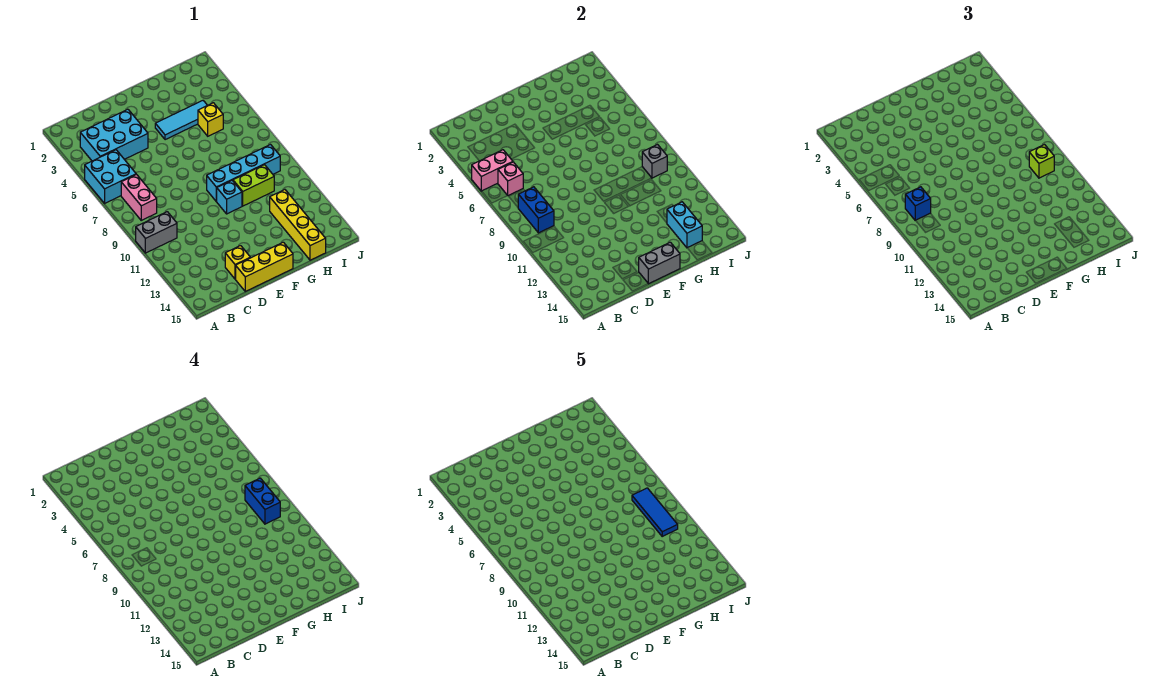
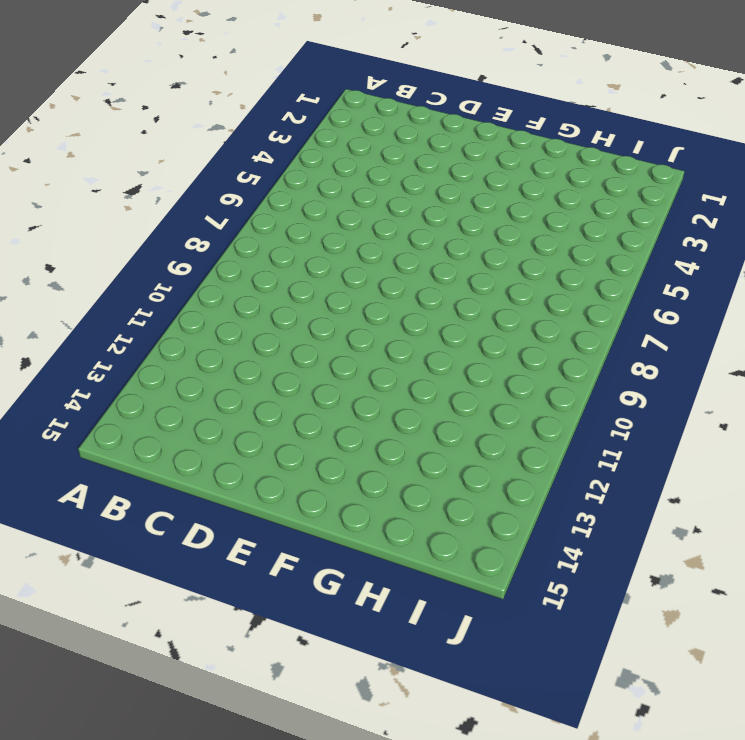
none -> cyan brick A5:B6 level 1
none -> grey brick A10:B10 level 1
none -> cyan brick B3:D4 level 1

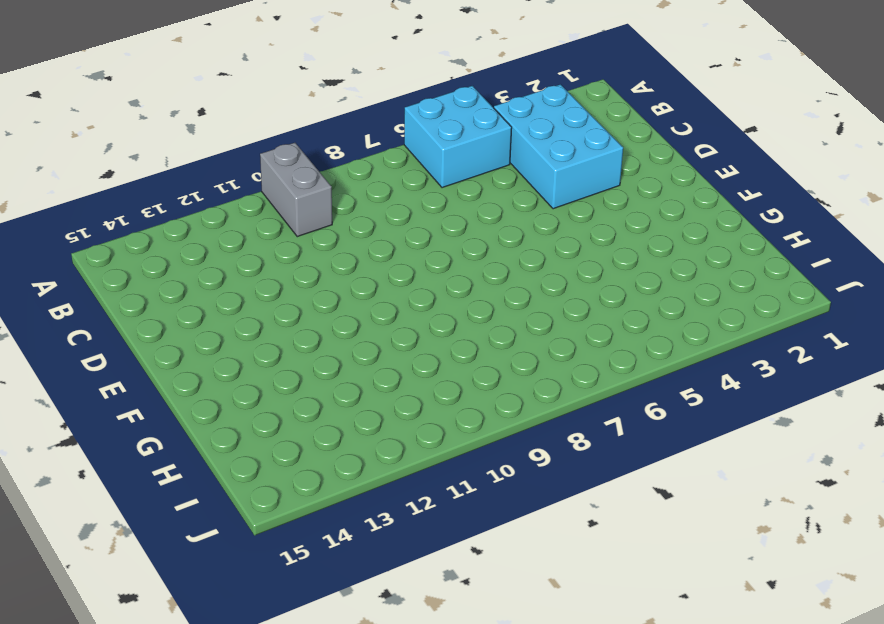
none -> pink brick B7:B8 level 1
none -> yellow brick D14 level 1
none -> yellow brick D15:F15 level 1

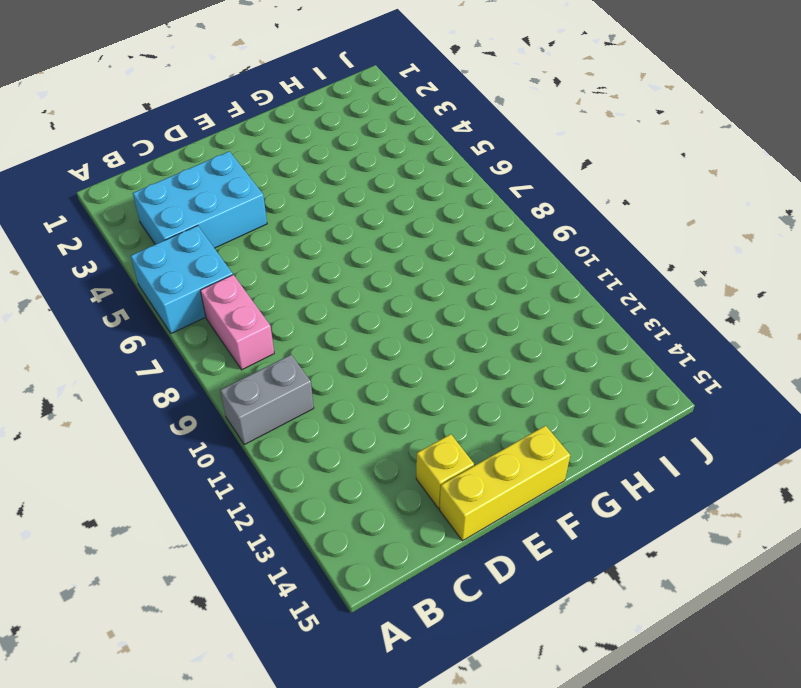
none -> cyan tile F4:H4 level 1
none -> cyan brick F9:I9 level 1
none -> cyan brick F10 level 1

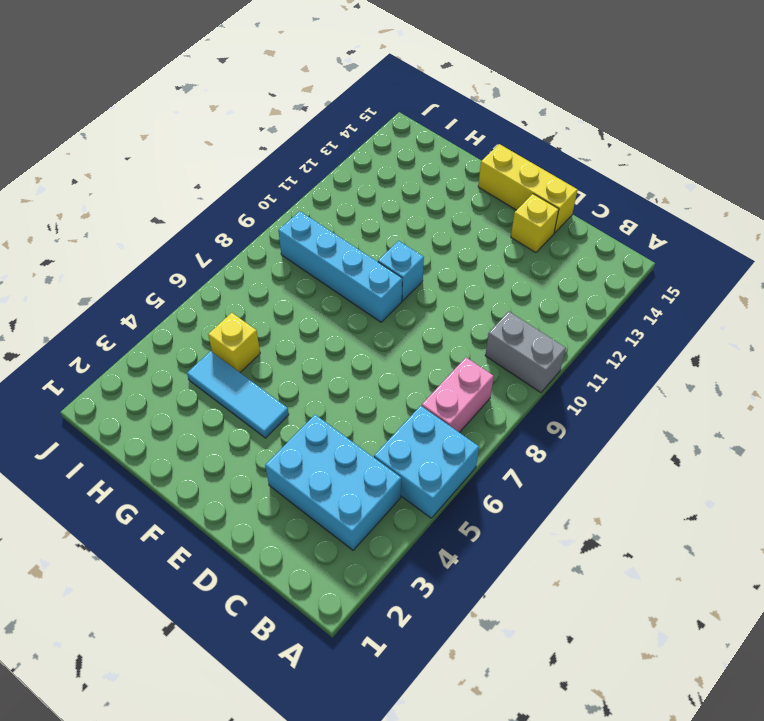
none -> lime brick G10:H10 level 1
none -> yellow brick H12:H15 level 1
none -> pink brick A5:B5 level 2

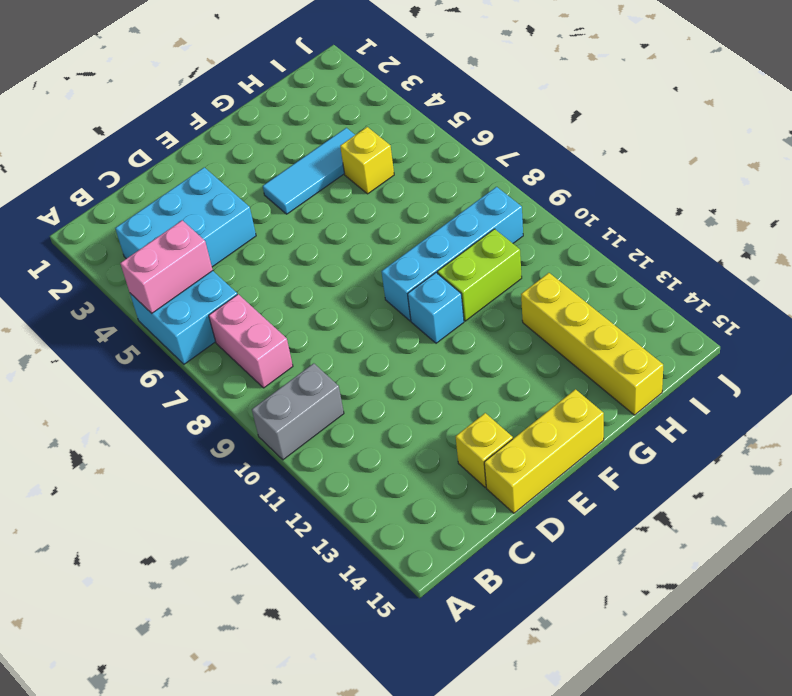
none -> pink brick B6 level 2
none -> blue brick B8:B9 level 2
none -> grey brick E15:F15 level 2

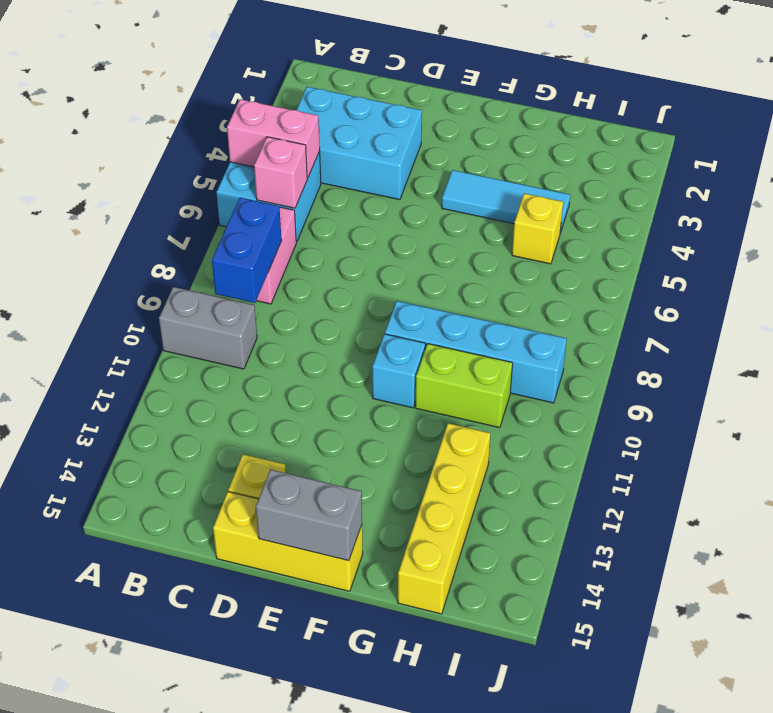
none -> cyan brick H13:H14 level 2
none -> grey brick I9 level 2
none -> blue brick B8 level 3

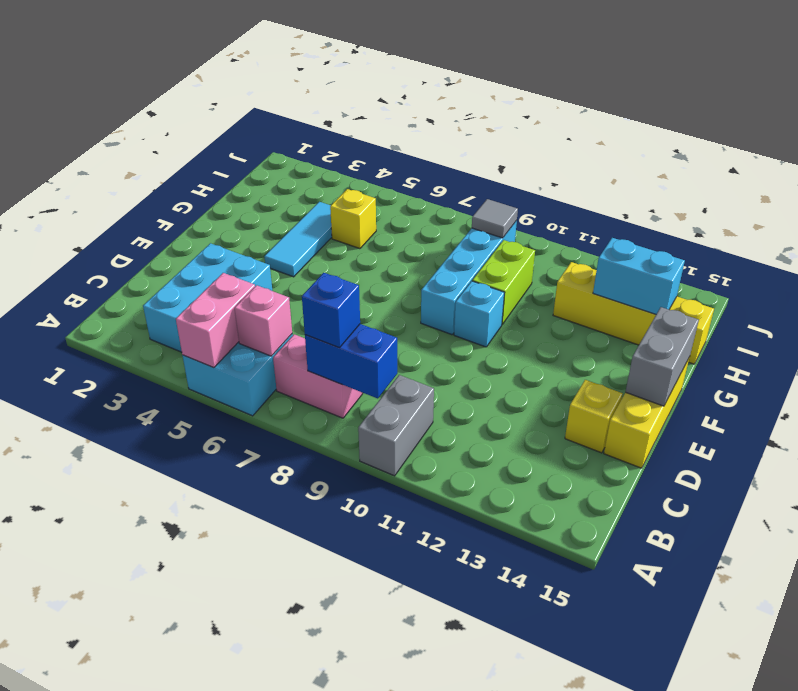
grey tile I9 level 2 -> grey brick I9 level 2
none -> lime brick I9 level 3
none -> blue brick I8:I9 level 4
none -> blue tile I8:I10 level 5

